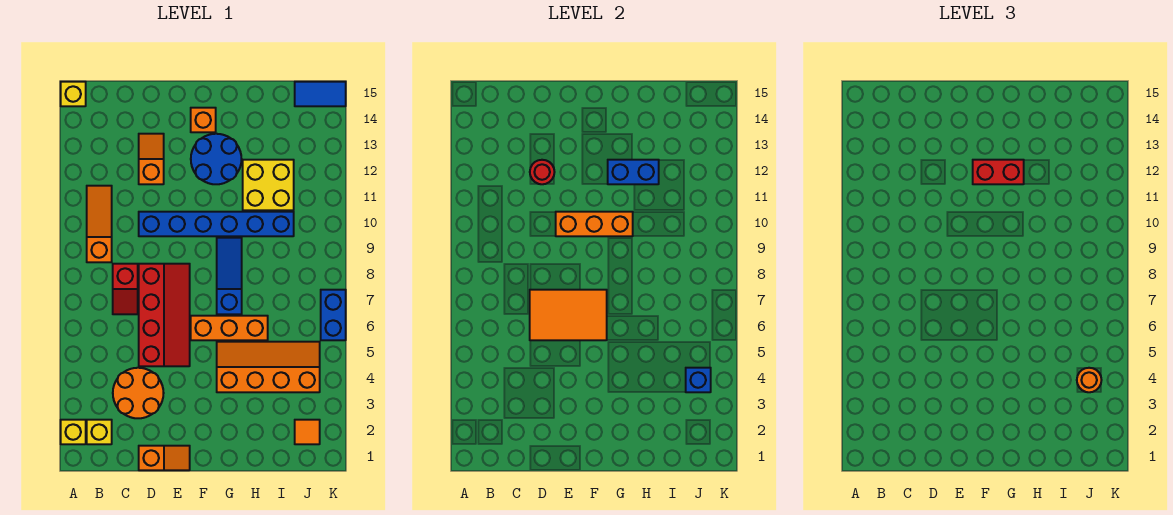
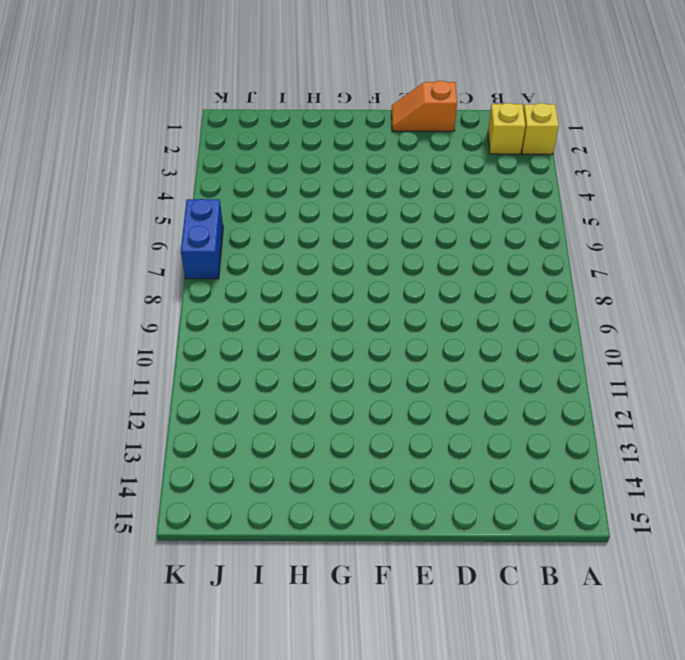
none -> yellow brick A15 level 1
none -> orange slope B9:B11 level 1 top 9
none -> orange round brick C3:D4 level 1

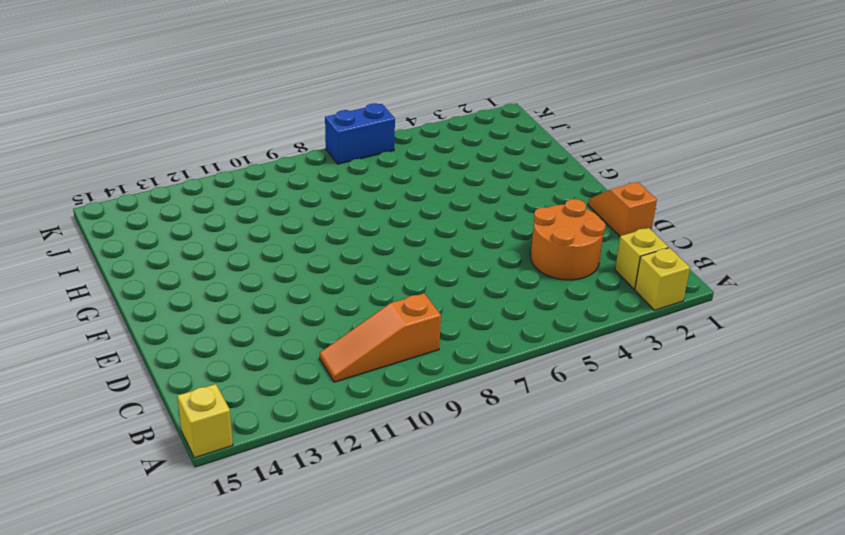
none -> red slope C7:C8 level 1 top 8
none -> red slope D5:E8 level 1 top D
none -> blue brick D10:I10 level 1

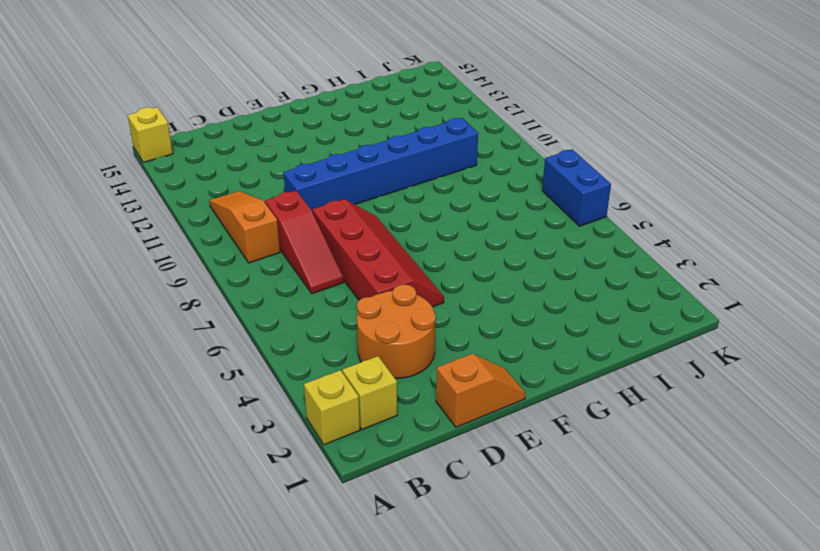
red slope C7:C9 level 1 top 9 -> red slope C7:C8 level 1 top 8
none -> orange slope D12:D13 level 1 top 12
none -> orange brick F6:H6 level 1
none -> blue round brick F12:G13 level 1

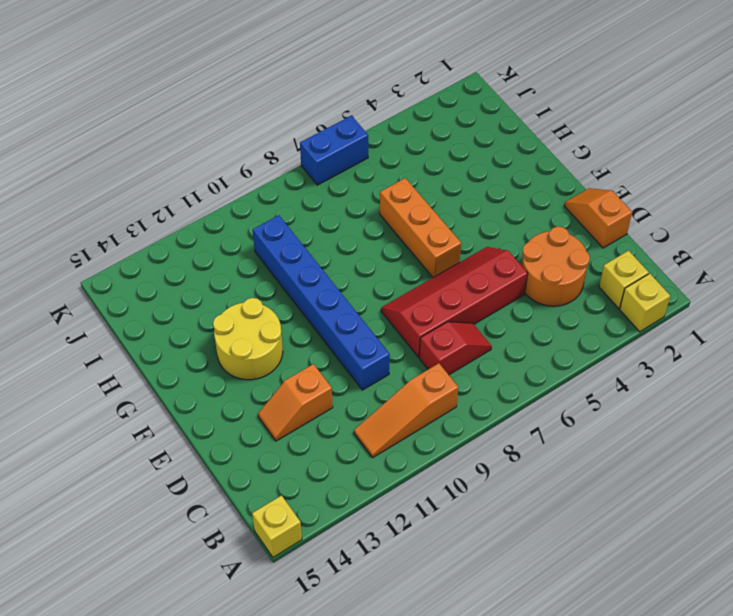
yellow round brick F12:G13 level 1 -> blue round brick F12:G13 level 1
none -> orange brick F14 level 1
none -> orange slope G4:J5 level 1 top 4
none -> blue slope G7:G9 level 1 top 7

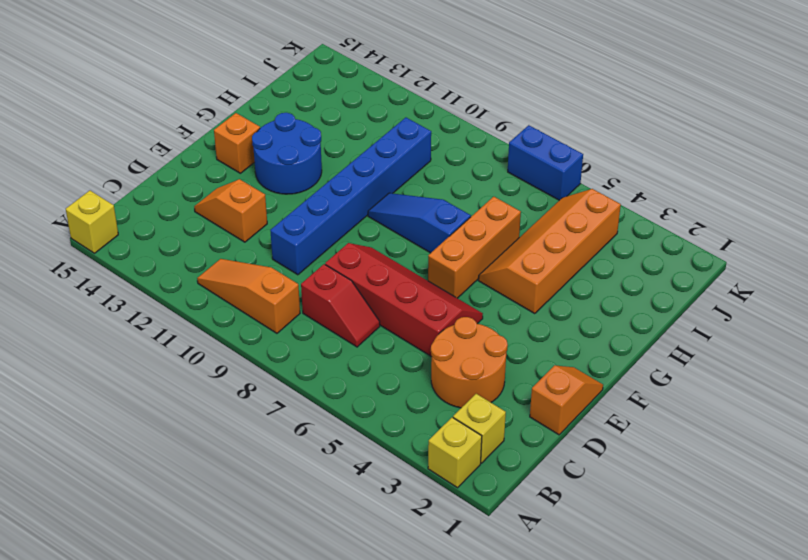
none -> yellow brick H11:I12 level 1
none -> orange tile J2 level 1
none -> blue tile J15:K15 level 1

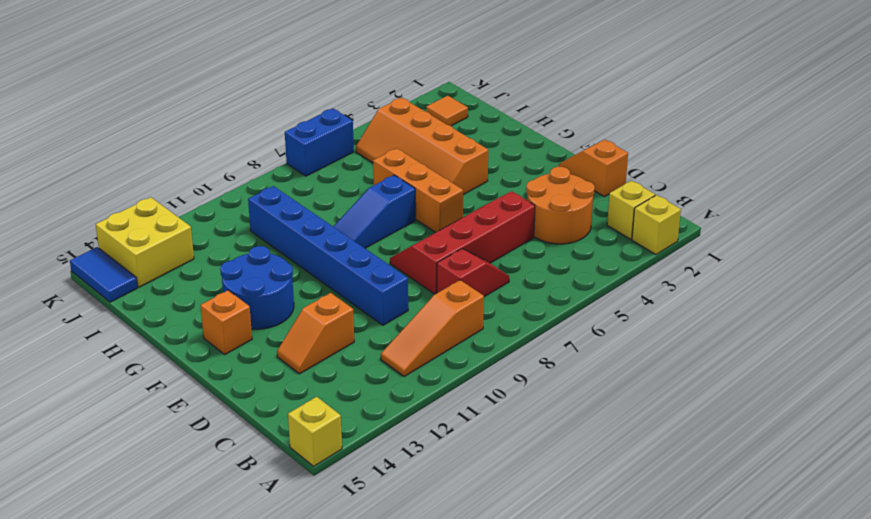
yellow brick J13:K14 level 1 -> yellow brick H11:I12 level 1
none -> orange tile D6:F7 level 2
none -> red round brick D12 level 2
none -> orange brick E10:G10 level 2

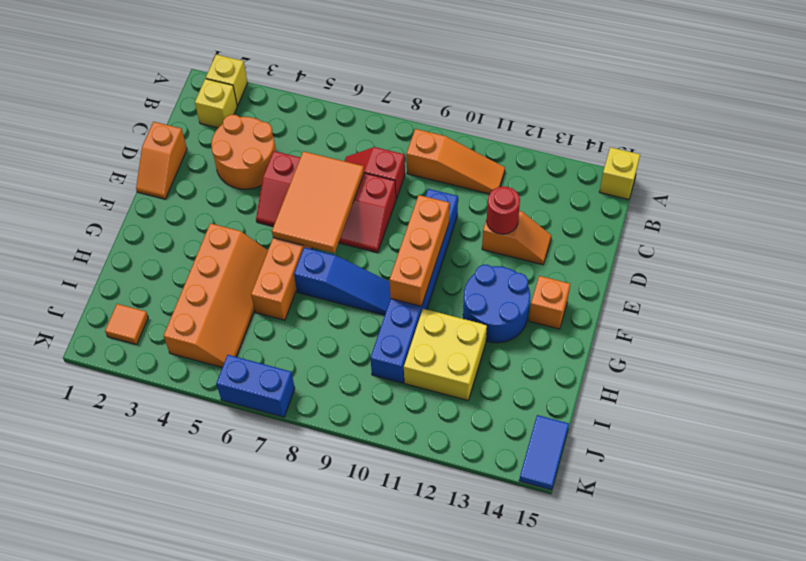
none -> blue brick G12:H12 level 2
none -> blue brick J4 level 2
none -> red brick F12:G12 level 3

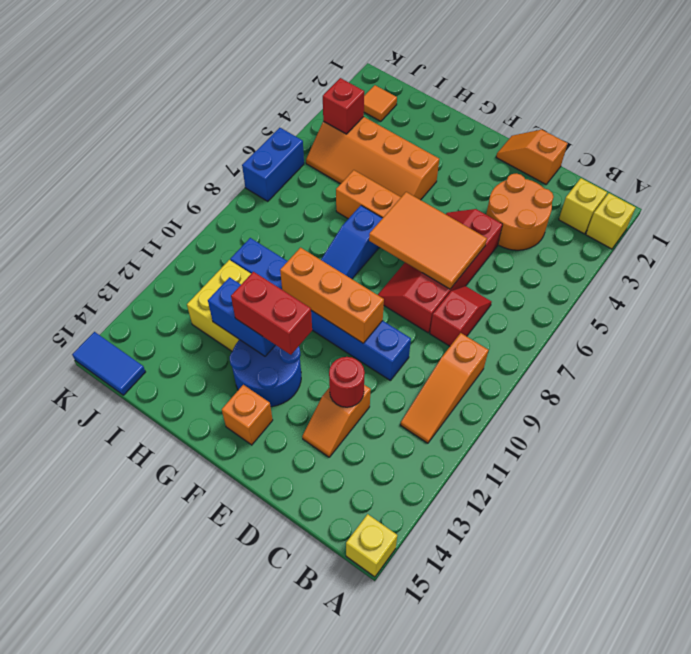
red brick J4 level 2 -> blue brick J4 level 2
none -> orange round brick J4 level 3

